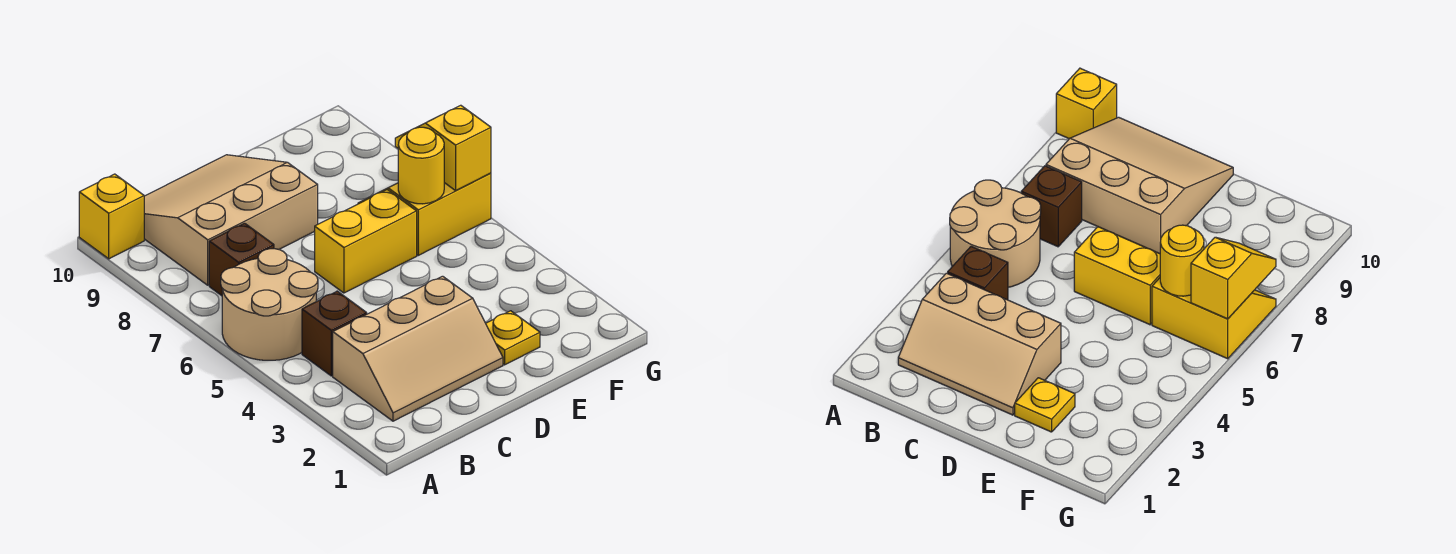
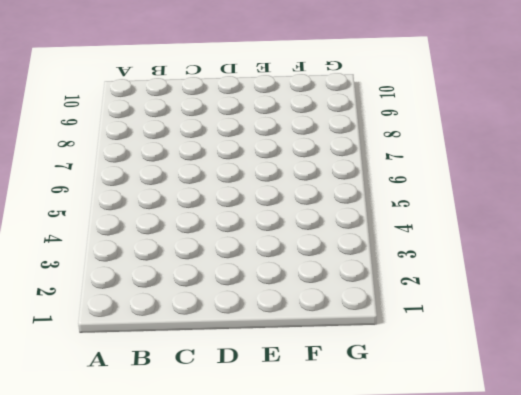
none -> tan round brick A5:B6 level 1
none -> yellow brick A10 level 1

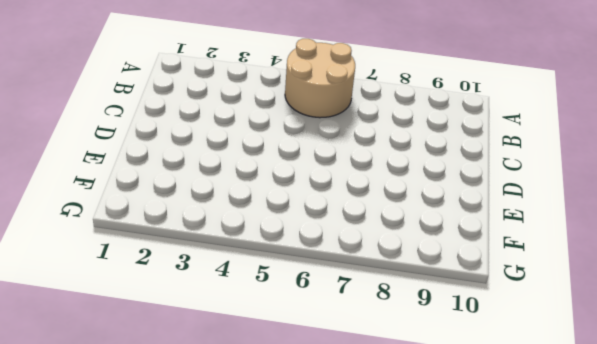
none -> yellow brick A10 level 1
none -> tan slope B2:D3 level 1 top 3

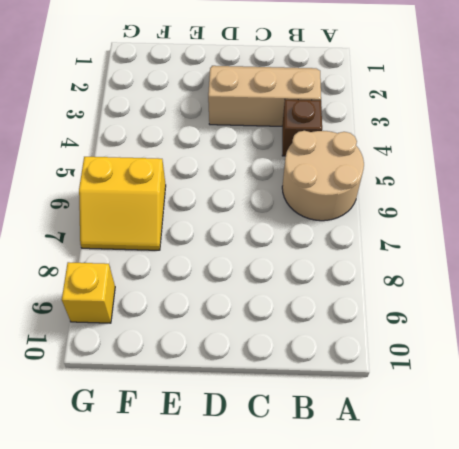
yellow brick G9 level 1 -> yellow brick A10 level 1
none -> brown brick B7 level 1
none -> tan slope B8:D10 level 1 top 8

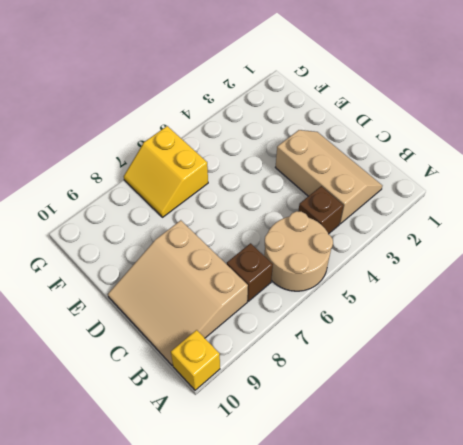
none -> yellow brick D6:E6 level 1
none -> yellow plate E2 level 1

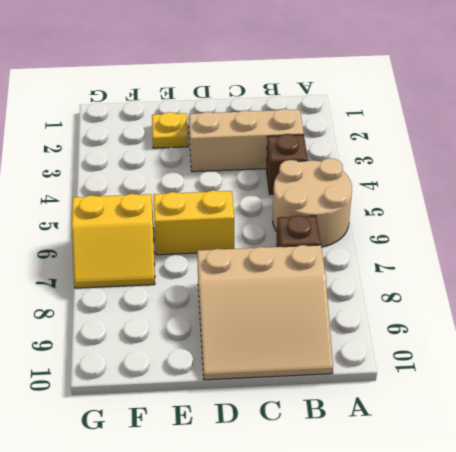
none -> yellow brick A10 level 1
none -> yellow round brick F6 level 2

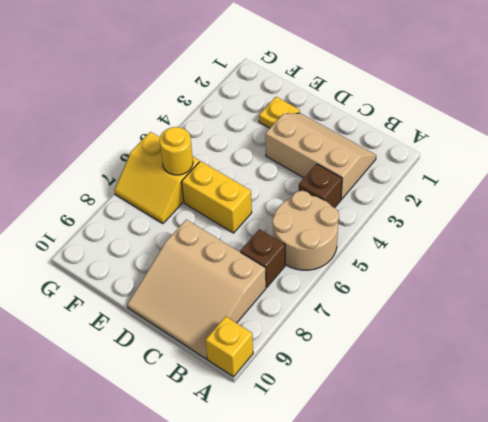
none -> yellow slope G6:G7 level 2 top 6

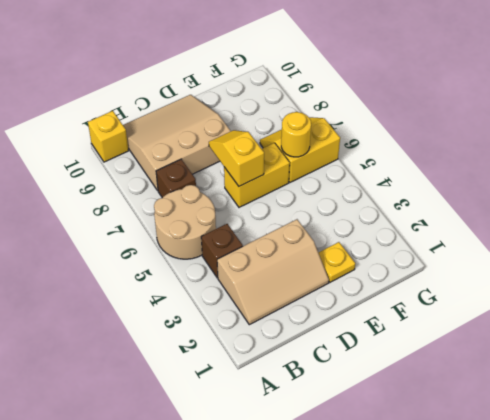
yellow slope D6:D7 level 2 top 6 -> yellow slope G6:G7 level 2 top 6

